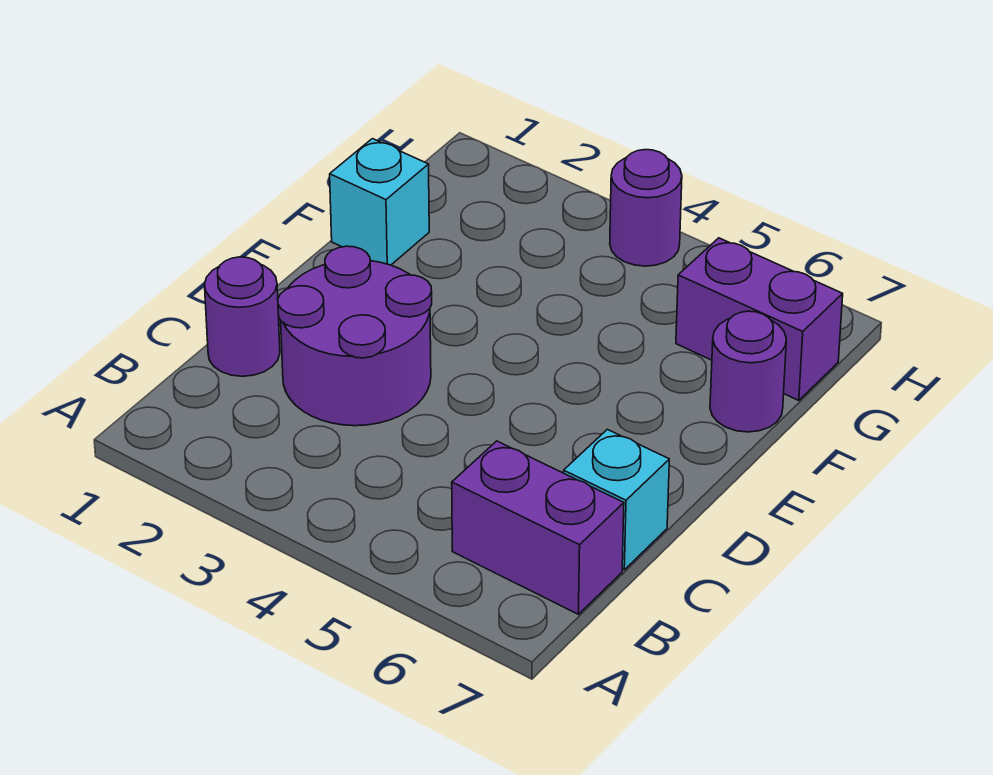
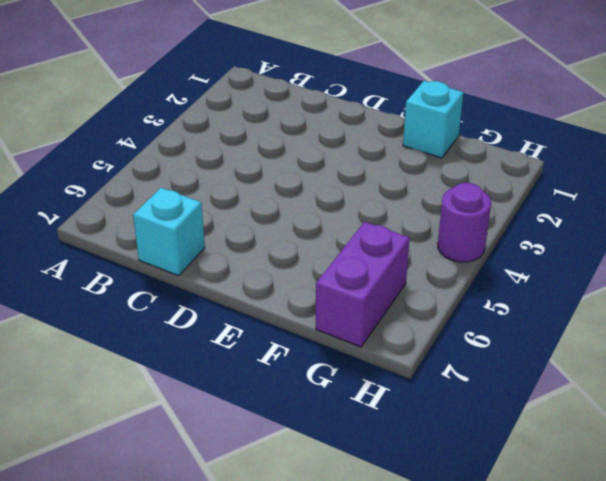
none -> purple brick B6:B7 level 1
none -> purple round brick C1 level 1

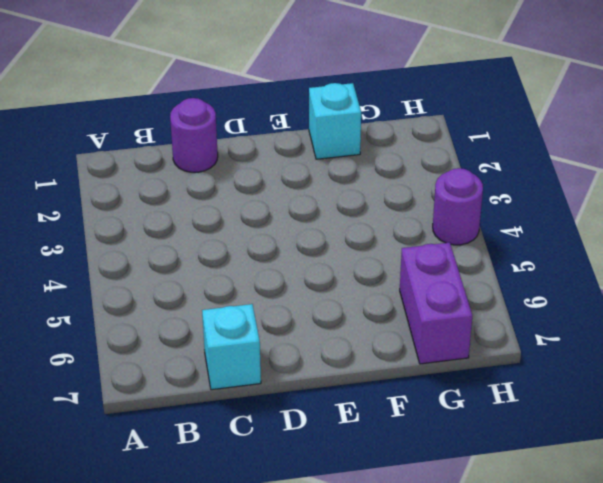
none -> purple brick B6:B7 level 1
none -> purple round brick C2:D3 level 1

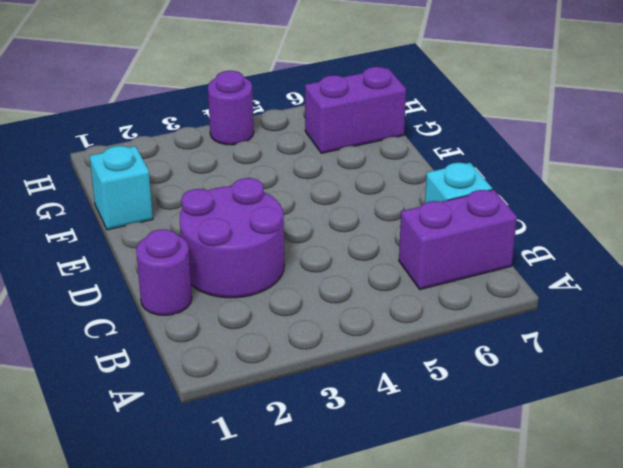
none -> purple round brick F7 level 1

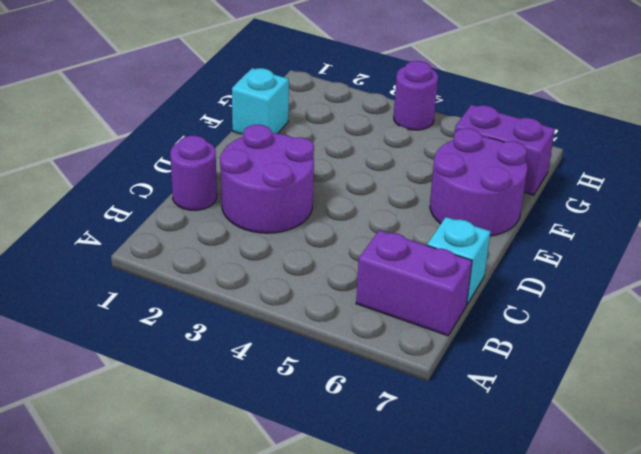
purple round brick E6:F7 level 1 -> purple round brick F7 level 1

